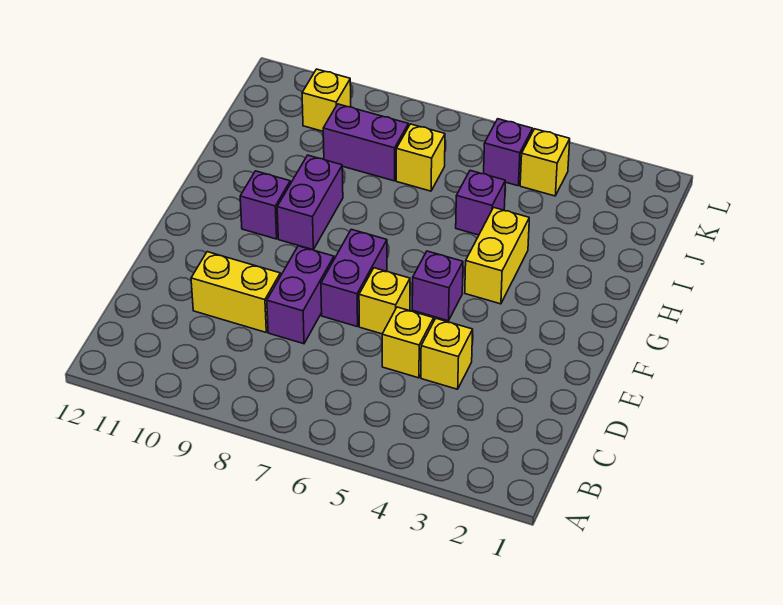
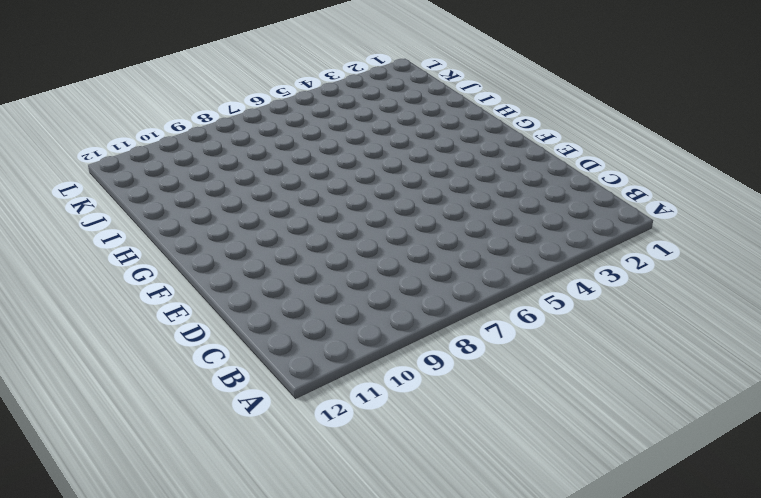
none -> yellow brick D4 level 1
none -> yellow brick D5 level 1
none -> purple brick D8:E8 level 1

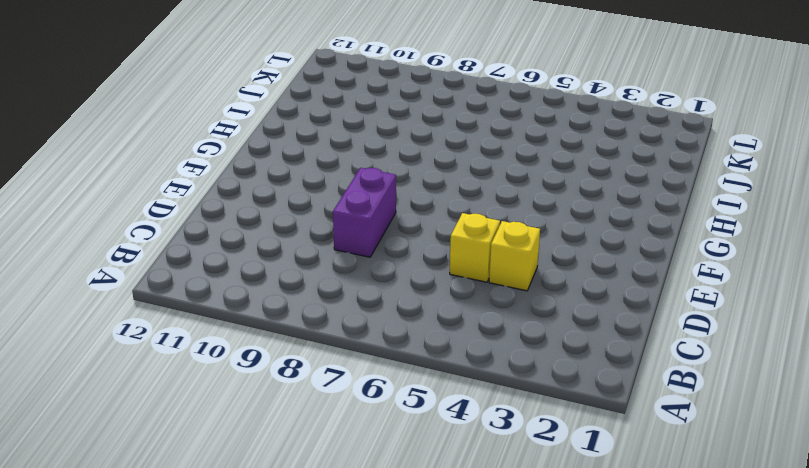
none -> yellow brick D9:D10 level 1
none -> yellow brick E6 level 1
none -> purple brick E7:F7 level 1

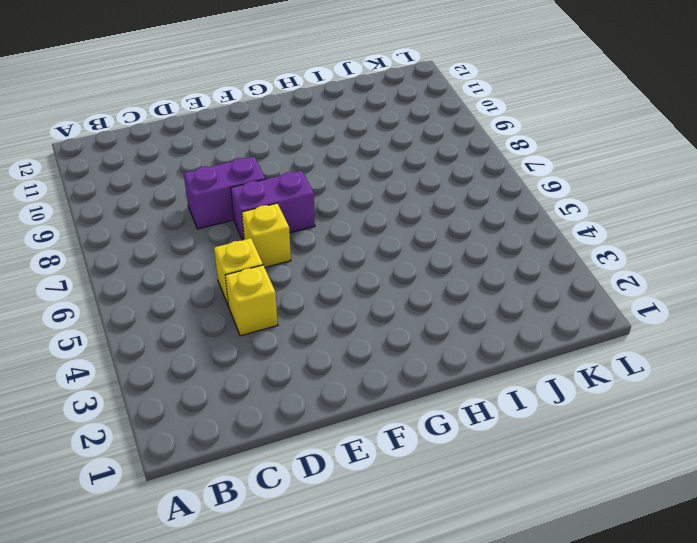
none -> yellow brick D9:D10 level 1
none -> purple brick F5 level 1
none -> yellow brick G4:H4 level 1

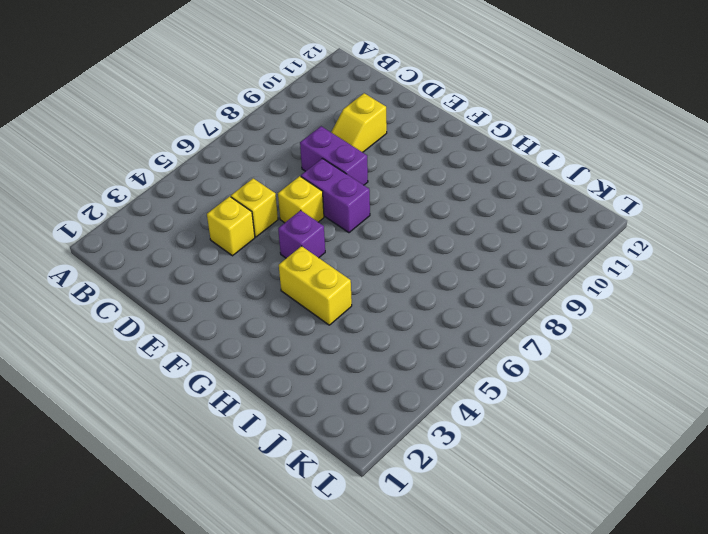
yellow slope D9:D10 level 1 top 10 -> yellow brick D9:D10 level 1
none -> purple brick G9:H9 level 1
none -> purple brick G10 level 1
none -> purple brick I5 level 1

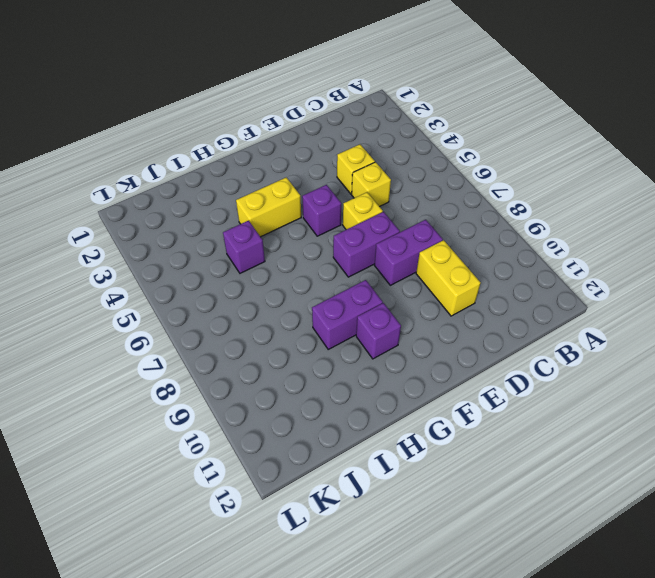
none -> yellow brick J7 level 1
none -> purple brick J8:J9 level 1
none -> yellow brick K4 level 1

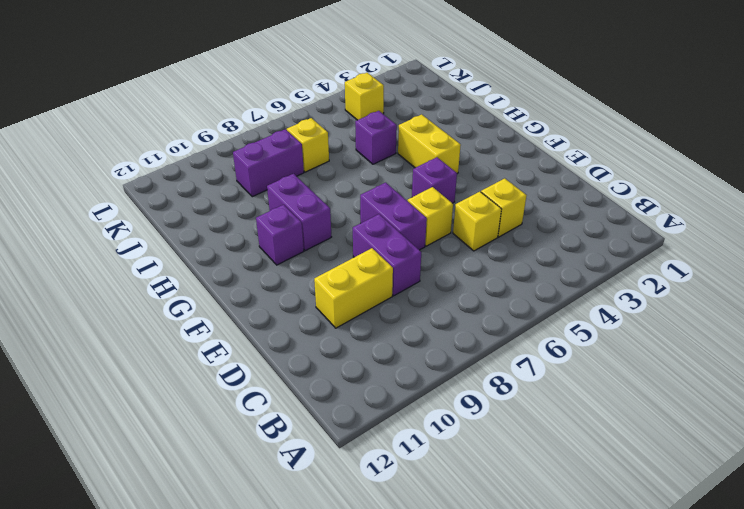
none -> purple brick K5 level 1
none -> yellow brick K10 level 1

